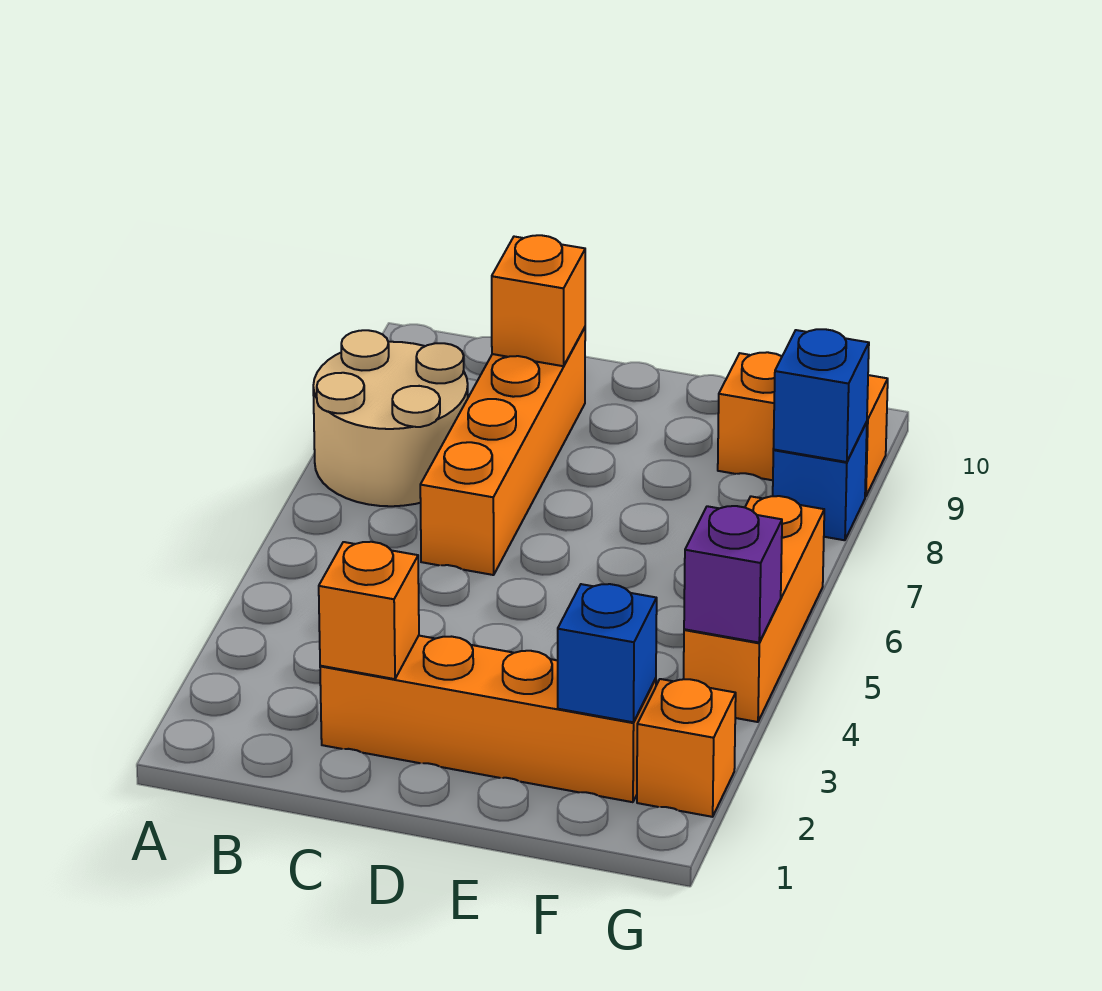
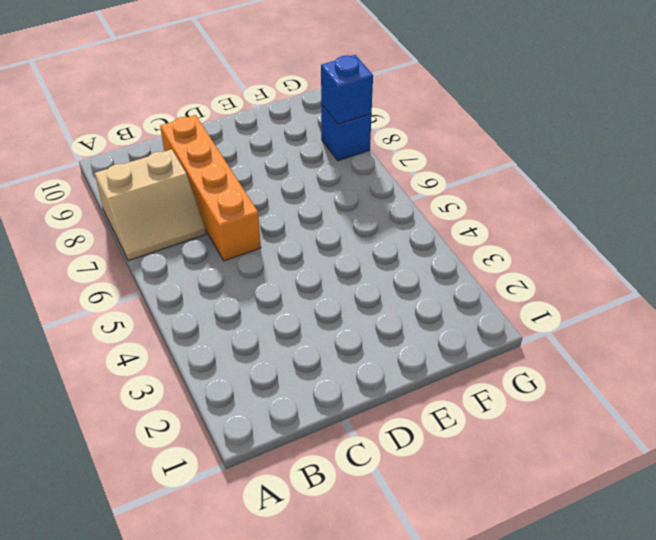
tan slope A7:B8 level 1 top 8 -> tan round brick A7:B8 level 1
none -> orange brick C2:F2 level 1
none -> orange brick F9:G9 level 1
none -> orange brick G2 level 1

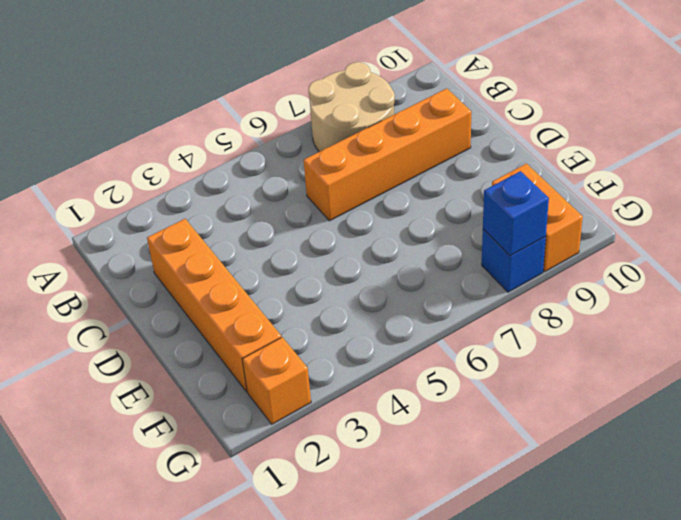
none -> orange brick G4:G6 level 1
none -> orange brick C2 level 2
none -> orange brick C9 level 2

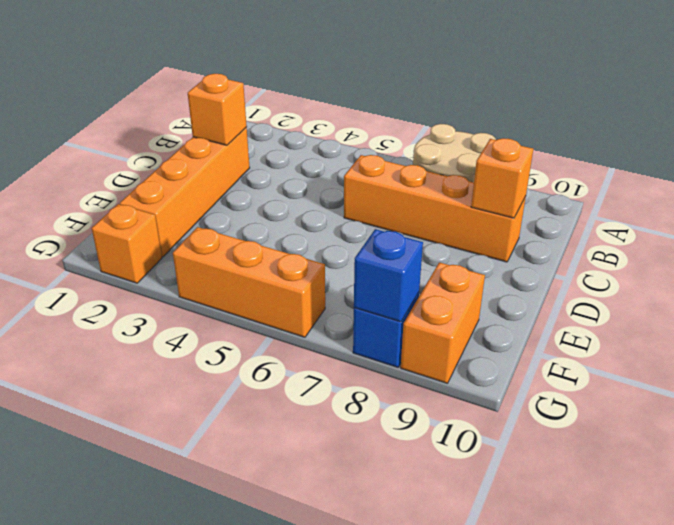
none -> blue brick F2 level 2
none -> purple brick G4 level 2

